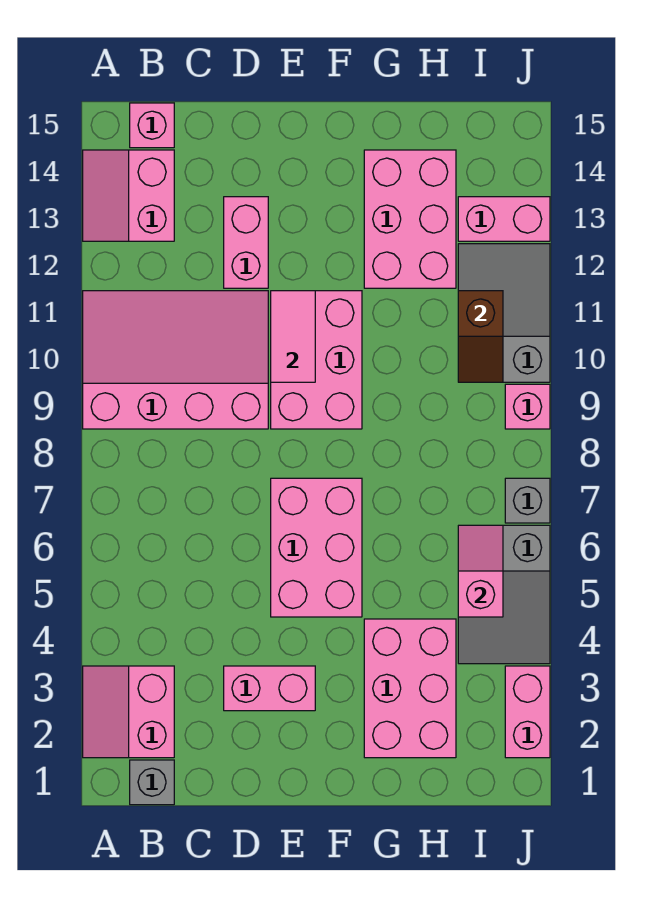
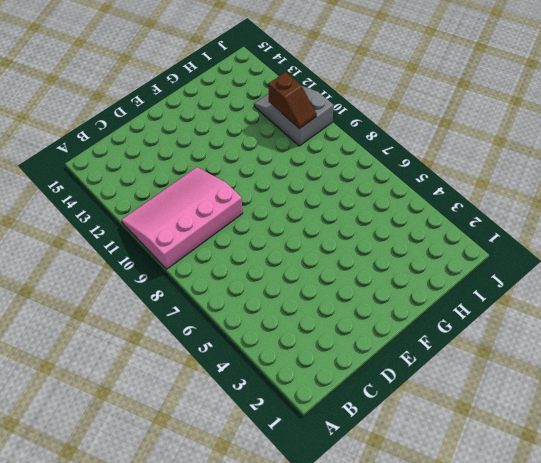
none -> pink slope A2:B3 level 1 top B
none -> pink slope A13:B14 level 1 top B
none -> grey brick B1 level 1

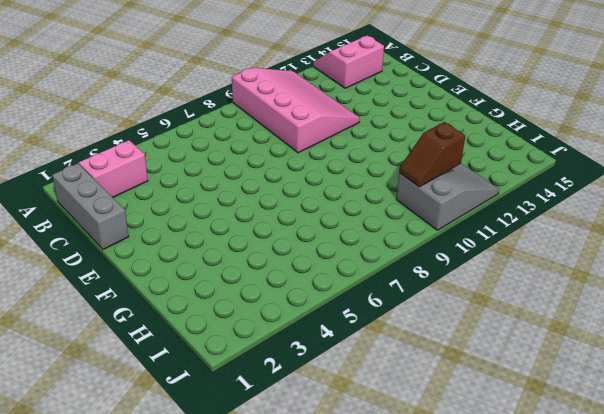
grey brick B1:D1 level 1 -> grey brick B1 level 1
none -> pink brick B15 level 1
none -> pink brick D3:E3 level 1
none -> pink brick D12:D13 level 1

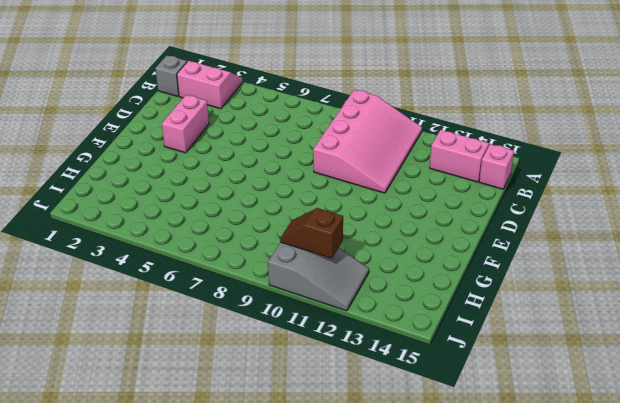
none -> pink brick D12:D13 level 1
none -> pink brick E5:F7 level 1
none -> pink brick E9:F11 level 1

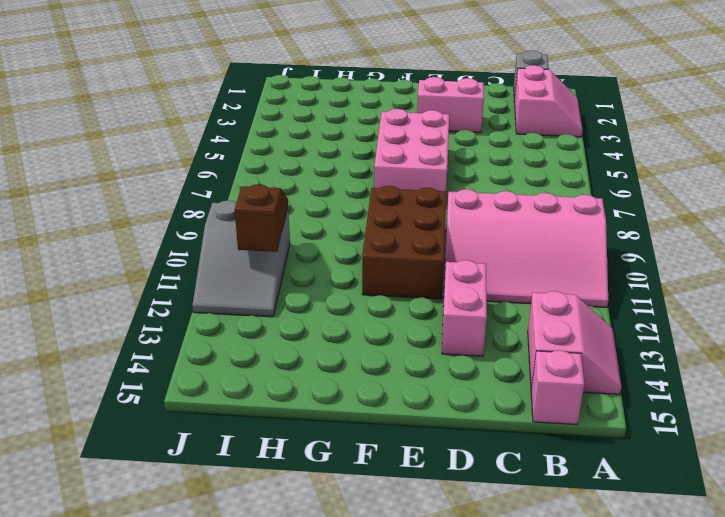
brown brick E9:F11 level 1 -> pink brick E9:F11 level 1
none -> pink brick G2:H4 level 1
none -> pink brick G12:H14 level 1
none -> grey slope I4:J6 level 1 top 6

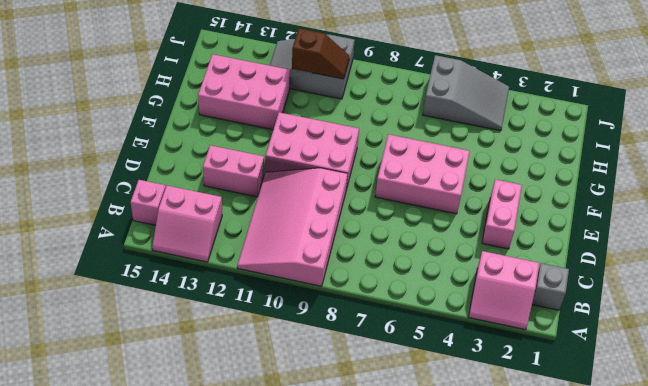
none -> pink brick G2:H4 level 1
none -> pink brick I13:J13 level 1
none -> pink brick J2:J3 level 1

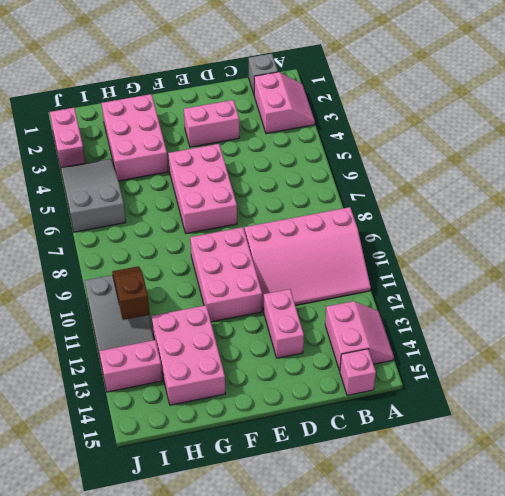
none -> grey brick J7 level 1
none -> pink brick J9 level 1
none -> pink tile E10:E11 level 2

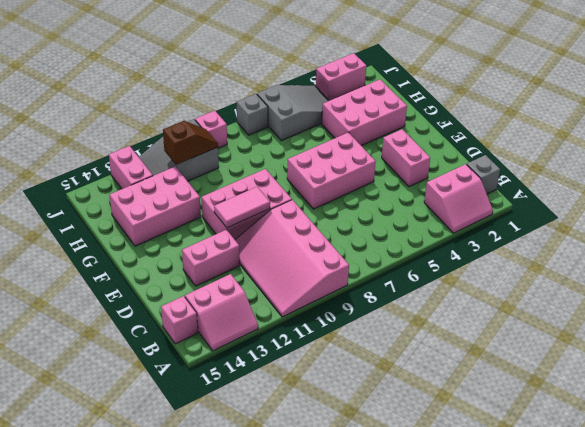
none -> pink slope I5:I6 level 2 top 5

